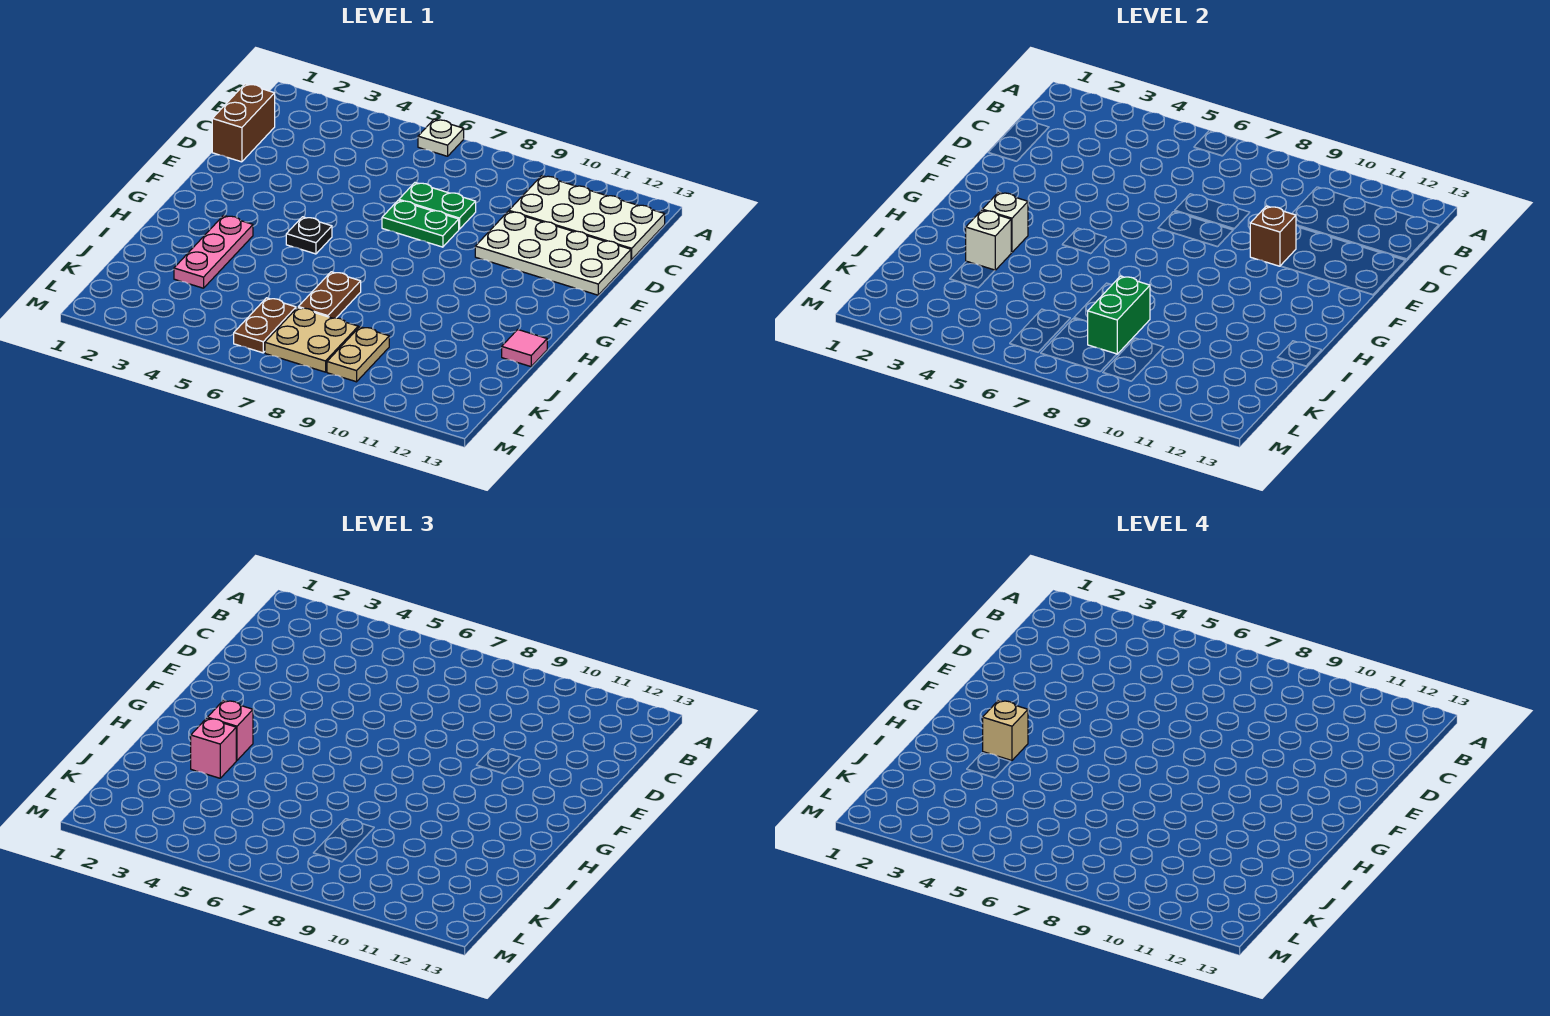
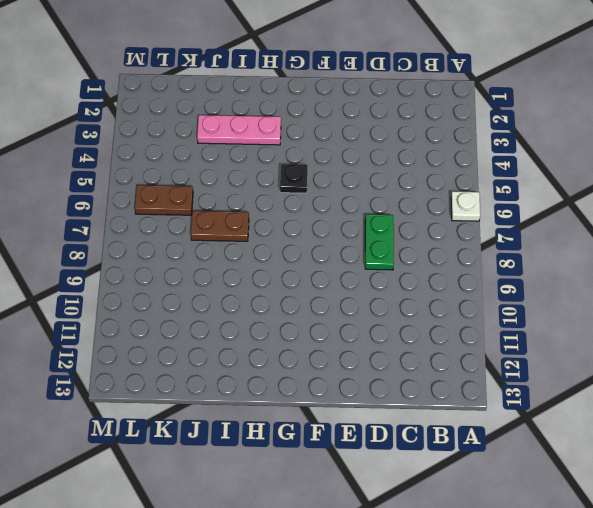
none -> white plate B10:C13 level 1
none -> brown brick C1:D1 level 1
none -> white plate D10:E13 level 1

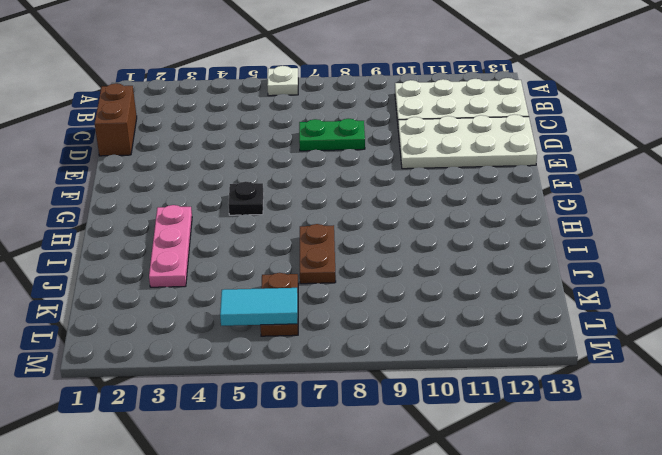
cyan tile L5:L6 level 2 -> none
none -> green plate E7:E8 level 1
none -> pink tile I13 level 1
none -> tan plate K7:L8 level 1

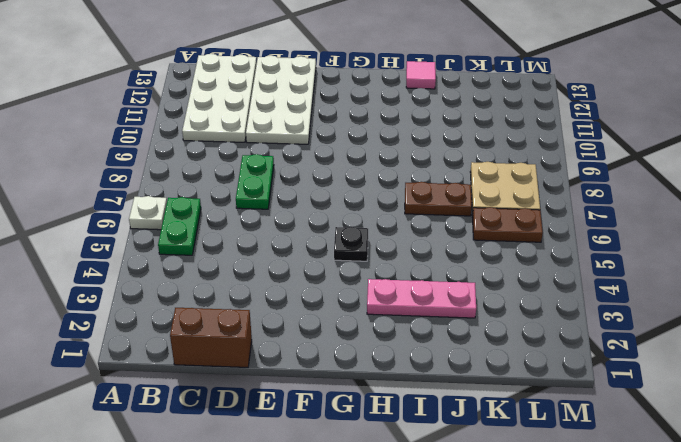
green plate B5:B6 level 1 -> green plate E7:E8 level 1
none -> tan plate K9:L9 level 1
none -> brown brick E10 level 2
none -> white brick H3 level 2

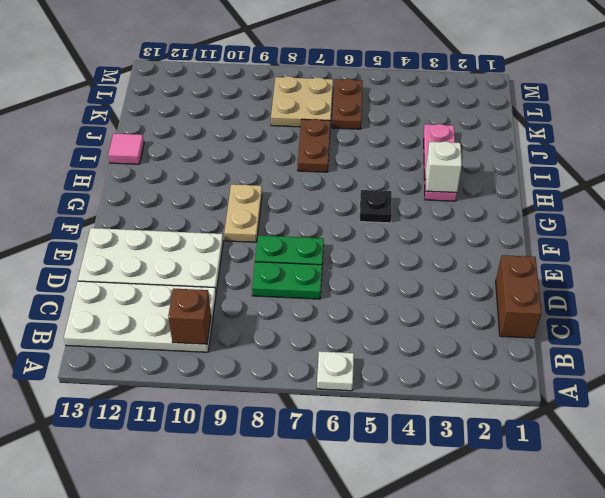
brown brick B10 level 2 -> brown brick E10 level 2
tan plate F9:G9 level 1 -> tan plate K9:L9 level 1
none -> white brick I3 level 2
none -> green brick J8:K8 level 2
none -> pink brick H3 level 3

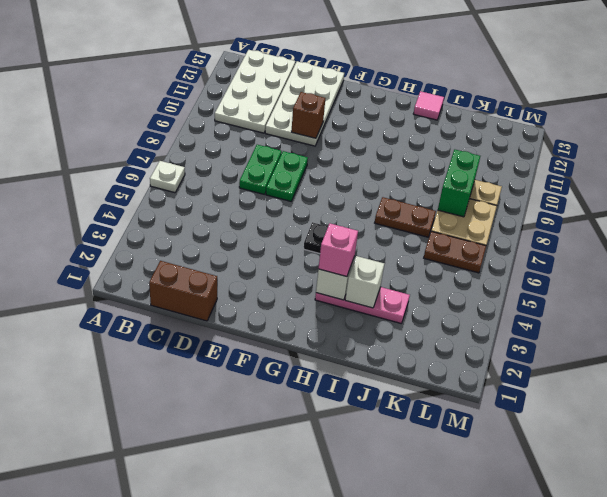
green brick K8:K9 level 2 -> green brick J8:K8 level 2
none -> pink brick I3 level 3
none -> tan brick H3 level 4

